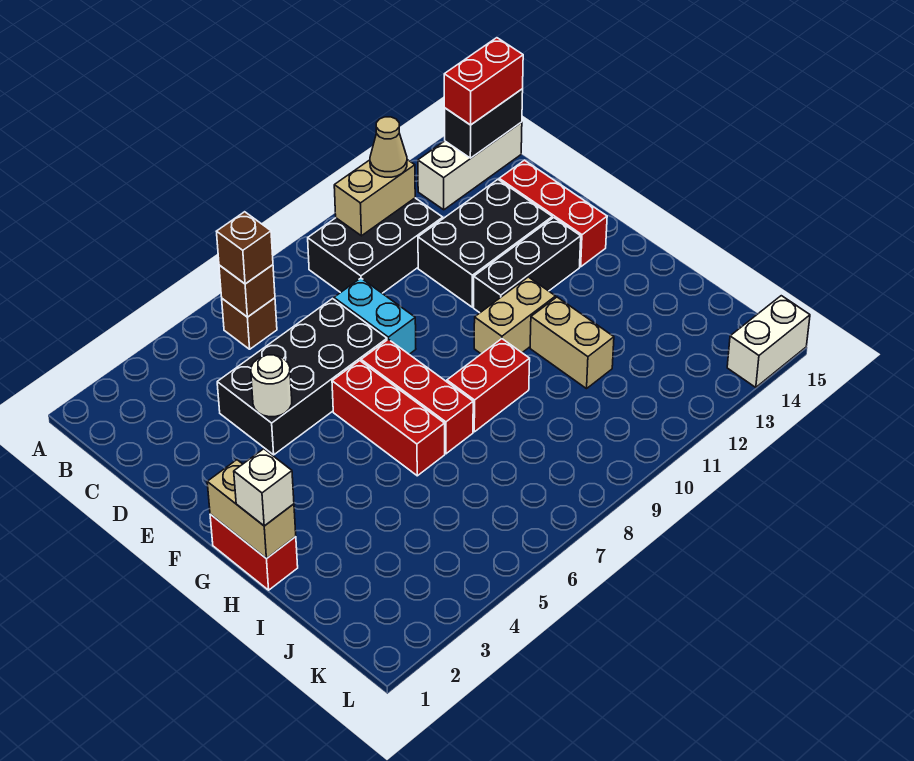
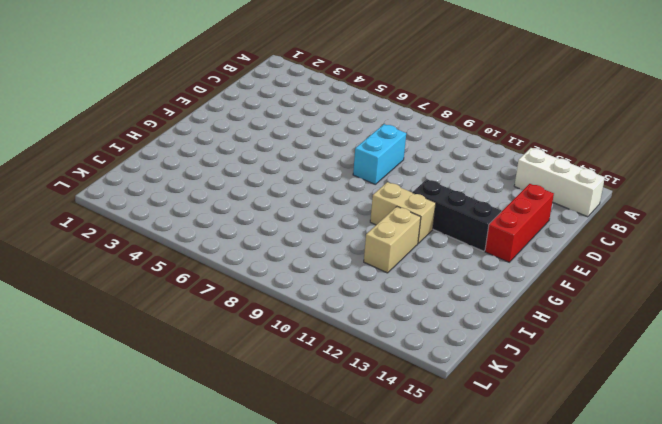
none -> brown brick B6 level 1
none -> black brick B9:C11 level 1
none -> black brick D4:E7 level 1

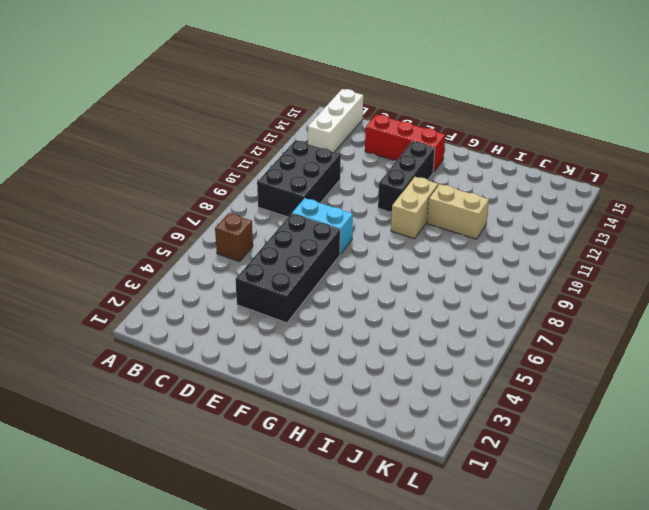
none -> black brick D11:E13 level 1
none -> red brick F6:H6 level 1
none -> red brick F7:H7 level 1

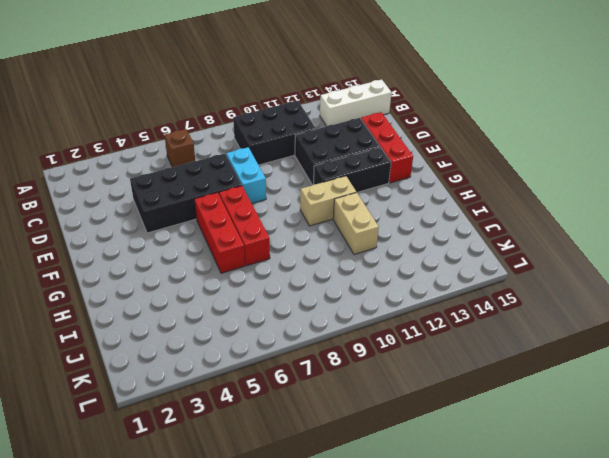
none -> red brick G1:H1 level 1
none -> red brick H8:H9 level 1
none -> white brick L14:L15 level 1

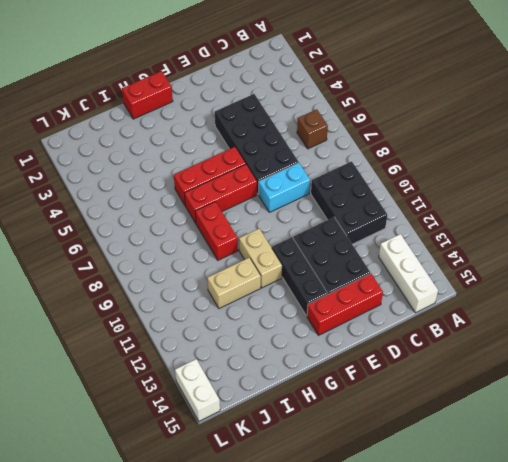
none -> brown brick B6 level 2
none -> tan brick B10:B11 level 2
none -> black brick B14:B15 level 2

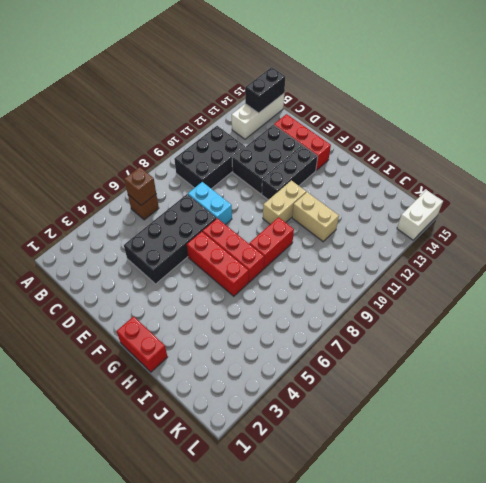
none -> tan brick B10:B11 level 2
none -> white round brick E4 level 2
none -> tan brick G1:H1 level 2

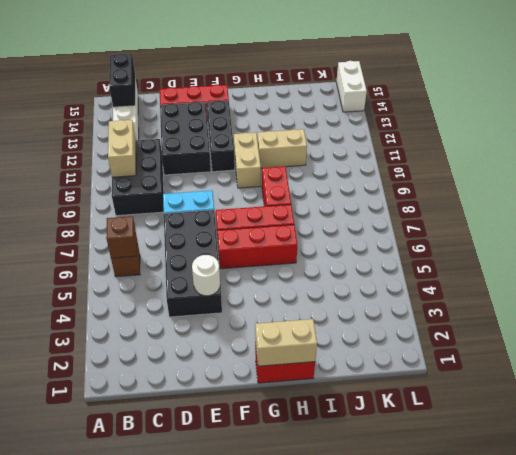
none -> brown brick B6 level 3
none -> tan cone B11 level 3
none -> red brick B14:B15 level 3

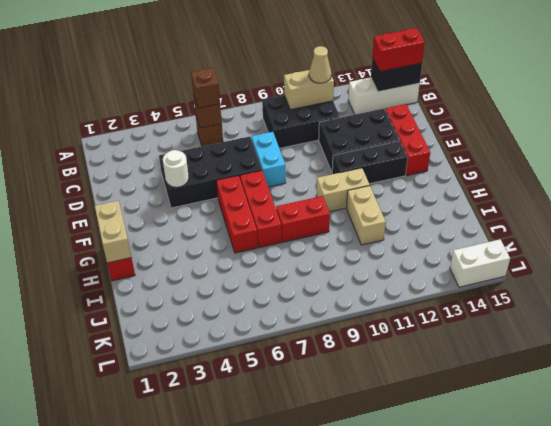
none -> white brick H1 level 3

